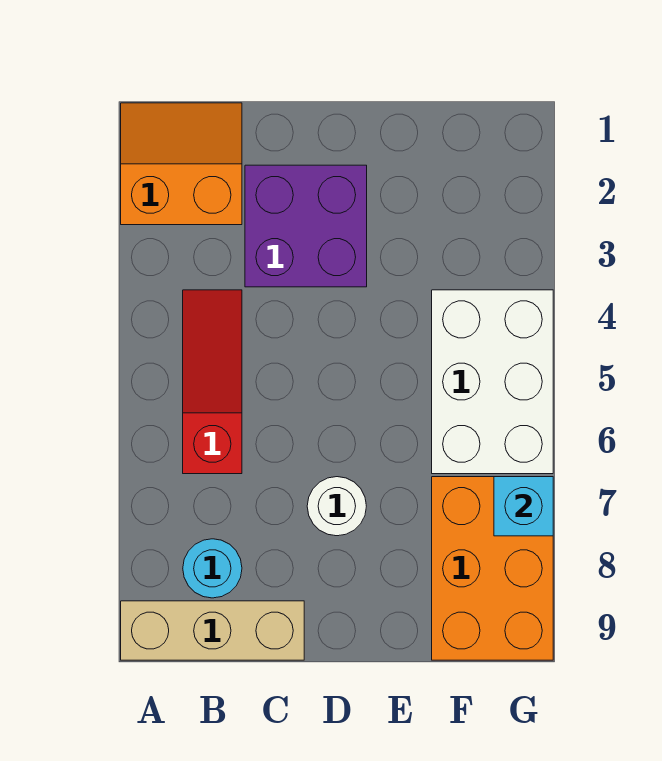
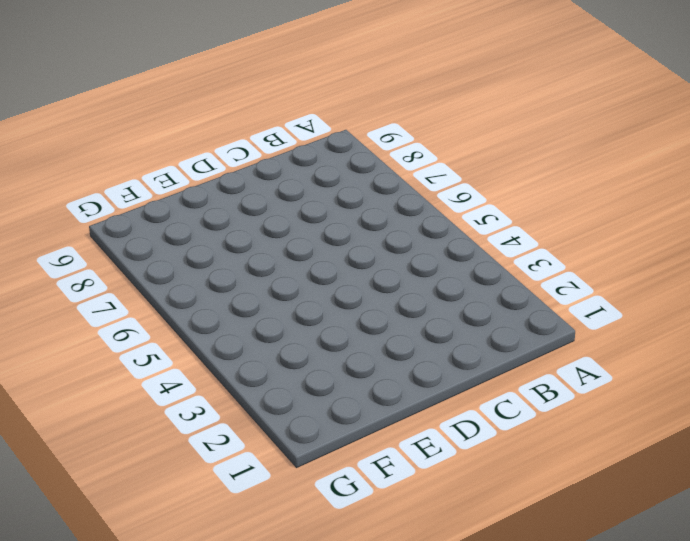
none -> orange slope A1:B2 level 1 top 2
none -> tan brick A9:C9 level 1

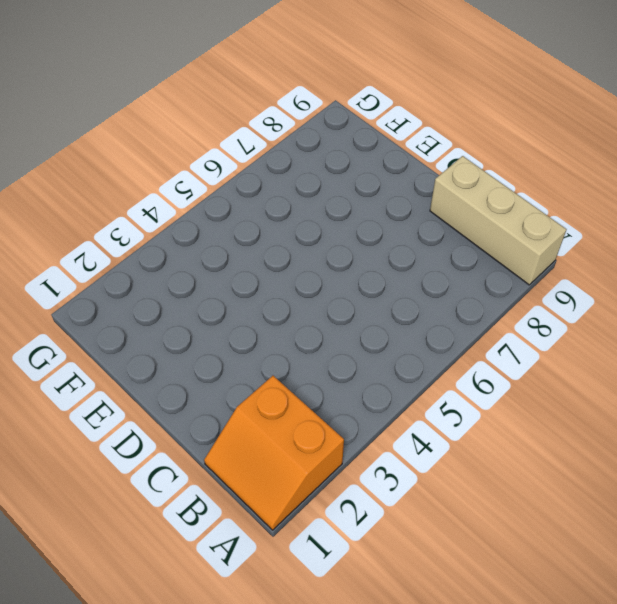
none -> red slope B4:B6 level 1 top 6
none -> cyan round brick B8 level 1

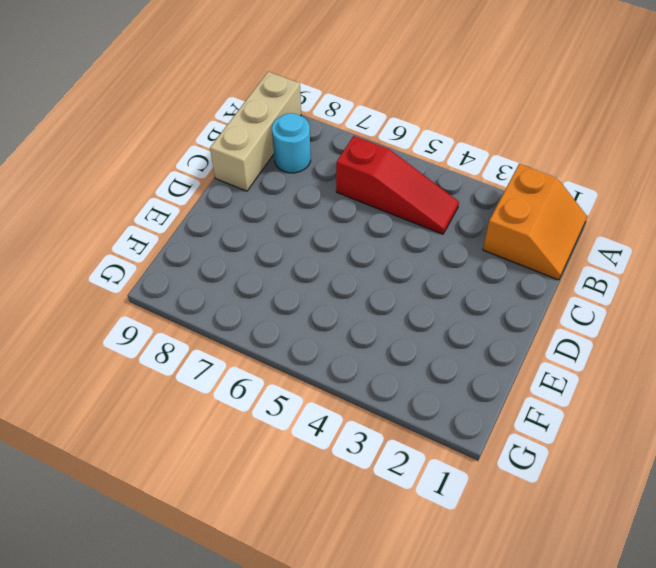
none -> purple brick C2:D3 level 1
none -> white round brick D7 level 1

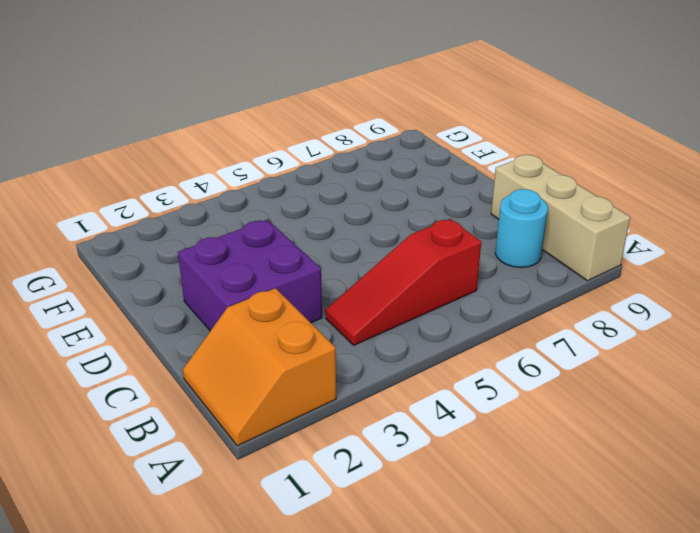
none -> white round brick D7 level 1
none -> white brick F4:G6 level 1

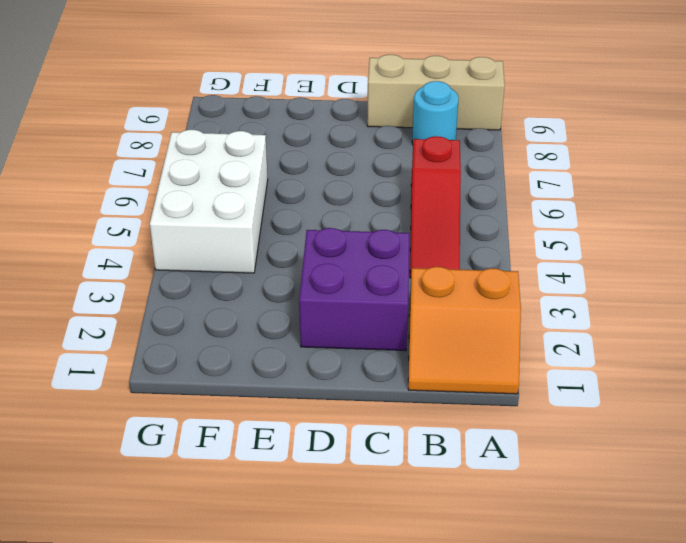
none -> white round brick D7 level 1
none -> orange brick F7:G9 level 1

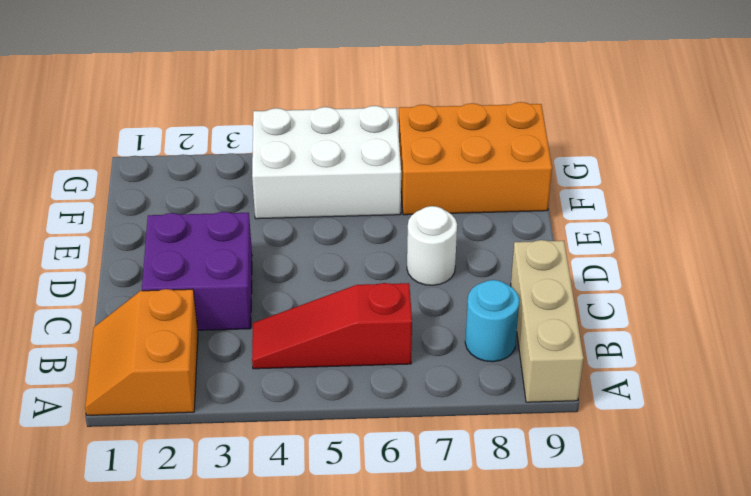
none -> cyan brick G7 level 2

